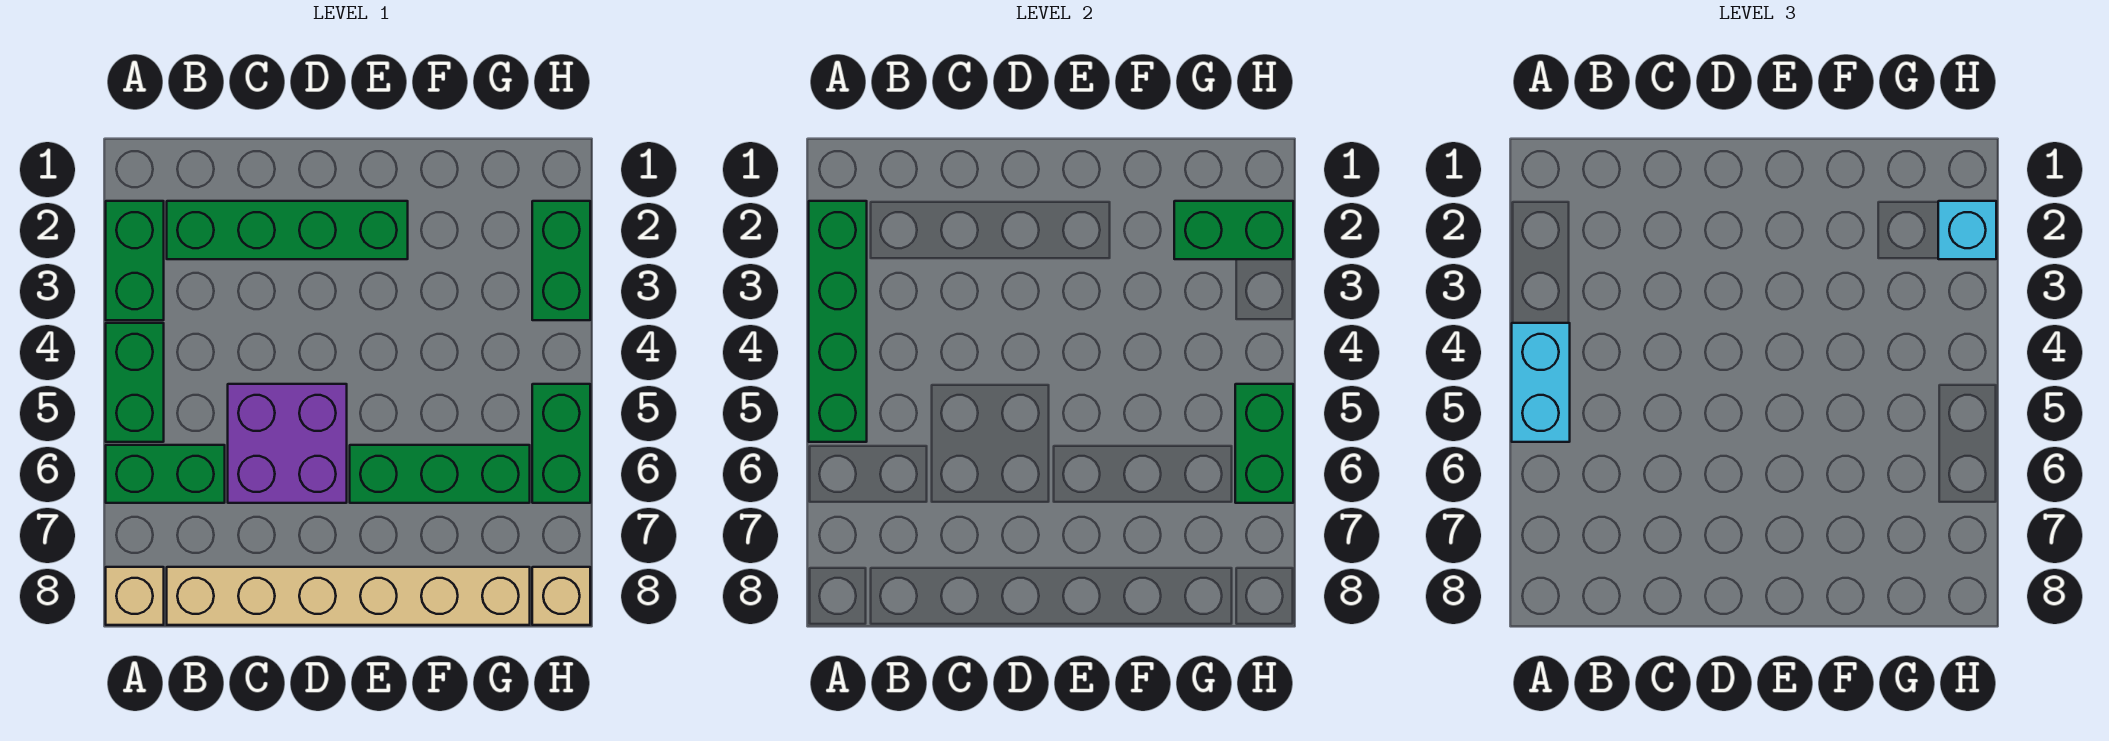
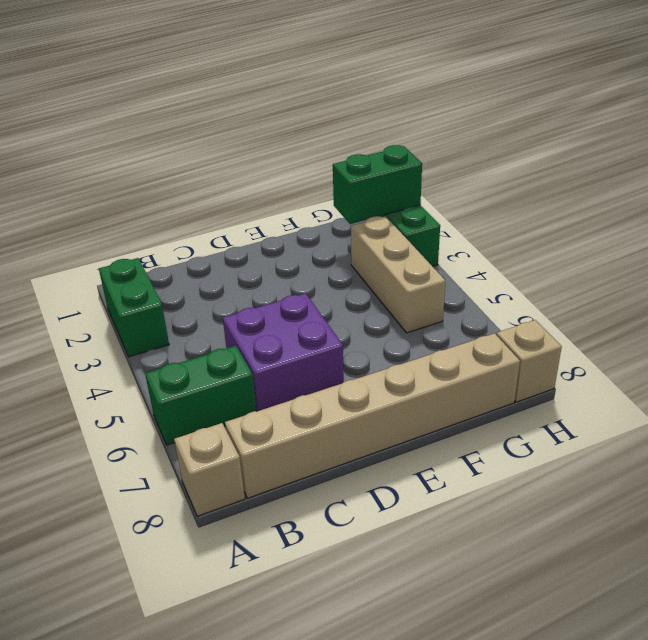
tan brick G3:G5 level 1 -> none
none -> green brick A4:A5 level 1
none -> green brick B2:E2 level 1
none -> green brick E6:G6 level 1

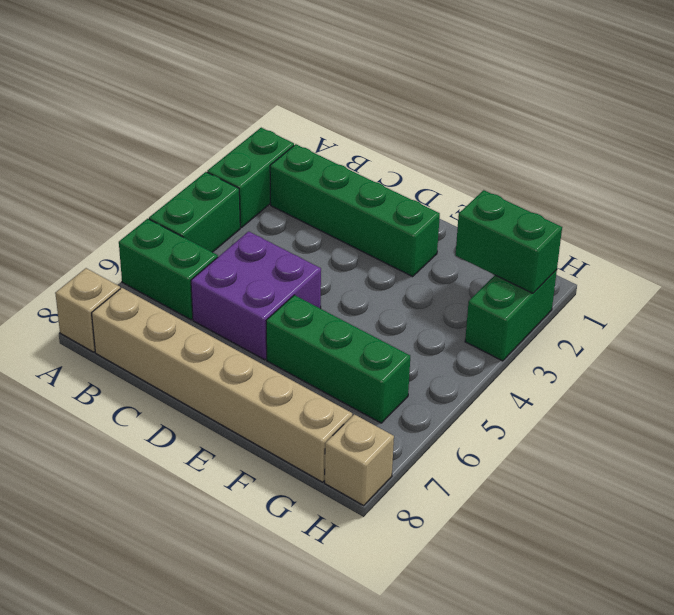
none -> green brick H5:H6 level 1
none -> green brick A2:A5 level 2
none -> green brick H5:H6 level 2

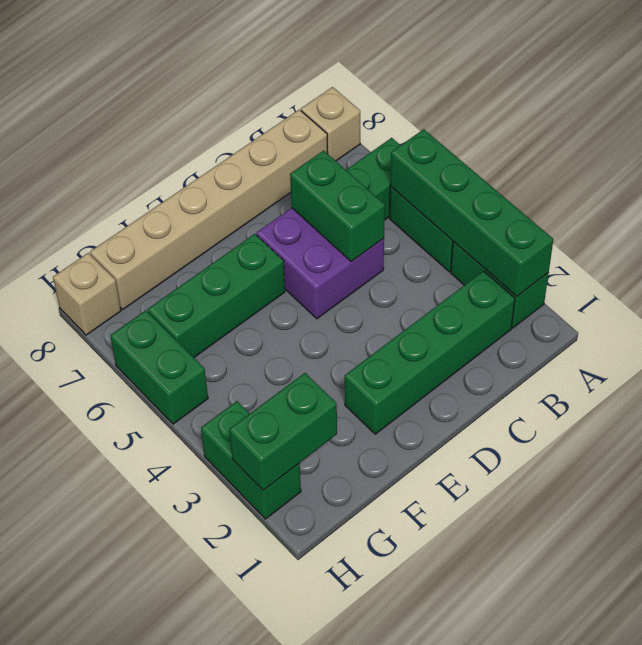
green brick C5:C6 level 2 -> green brick H5:H6 level 2
none -> cyan brick A4:A5 level 3
none -> cyan brick H2 level 3

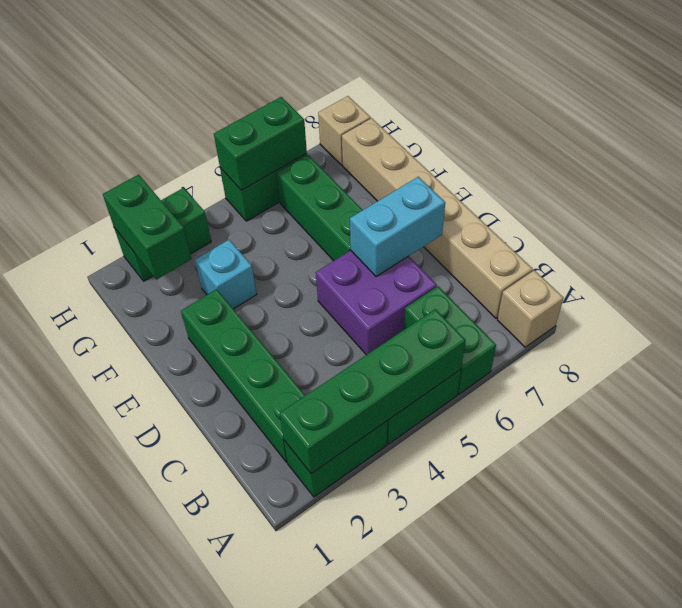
cyan brick D6:D7 level 2 -> cyan brick A4:A5 level 3
cyan brick F3 level 1 -> cyan brick H2 level 3

